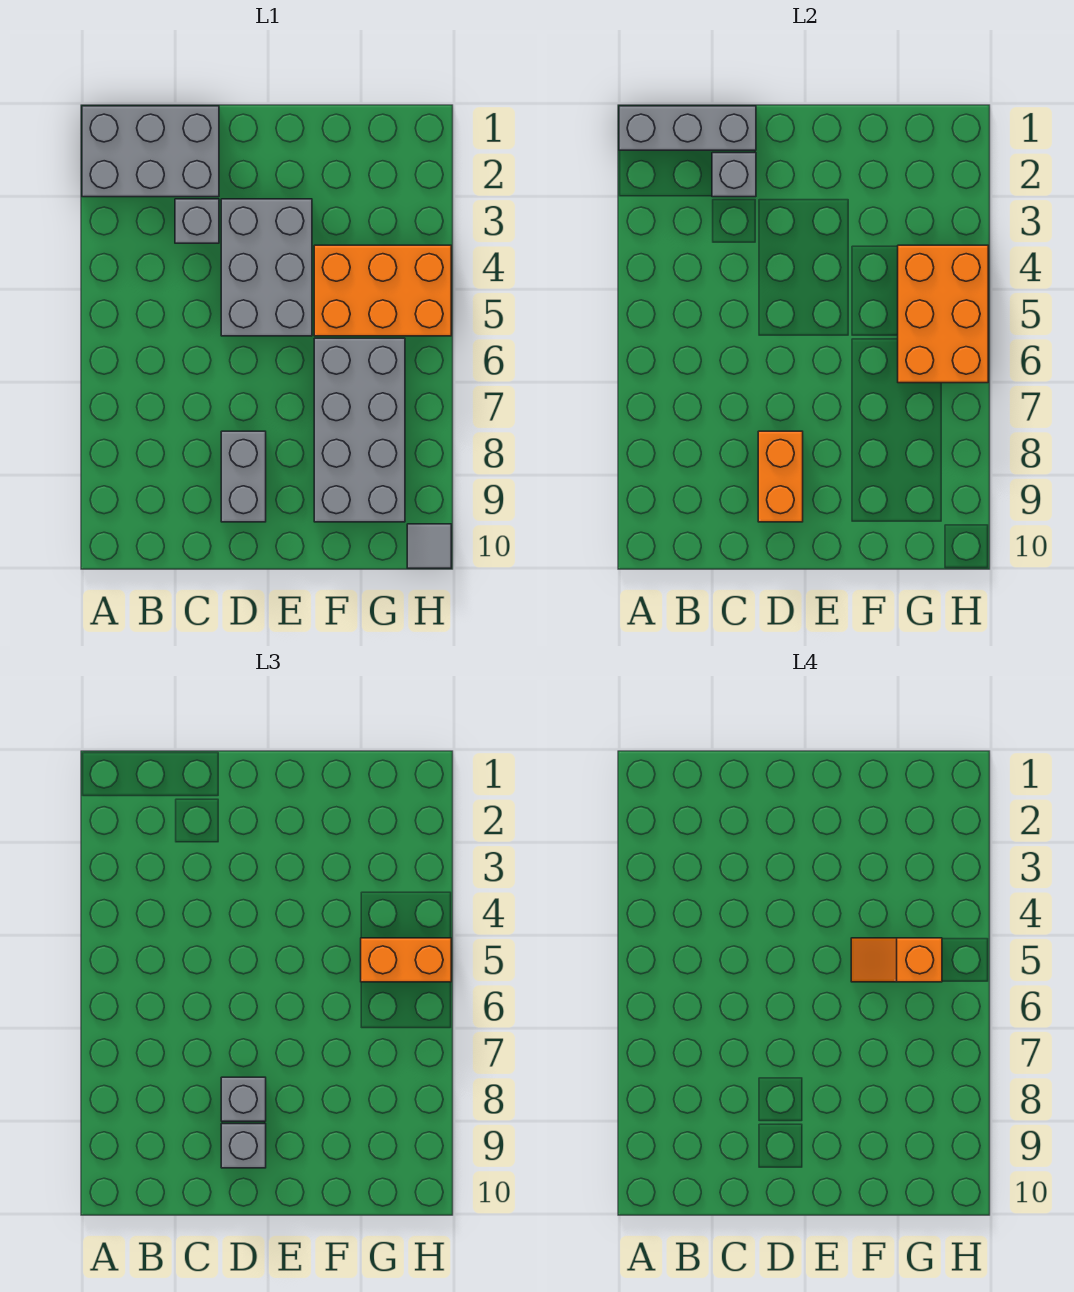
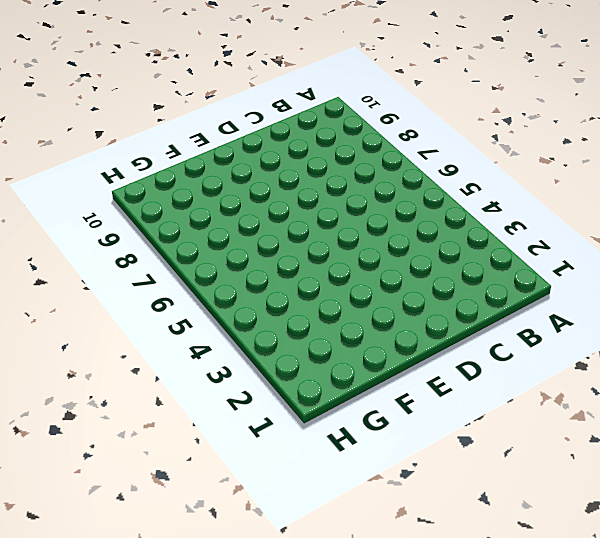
none -> grey brick A1:C2 level 1
none -> grey brick C3 level 1
none -> grey brick D3:E5 level 1

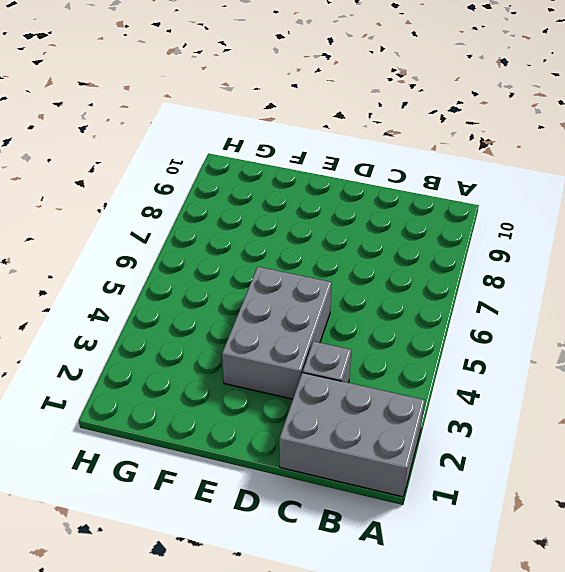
none -> grey brick D8:D9 level 1
none -> orange brick F4:H5 level 1
none -> grey brick F6:G9 level 1

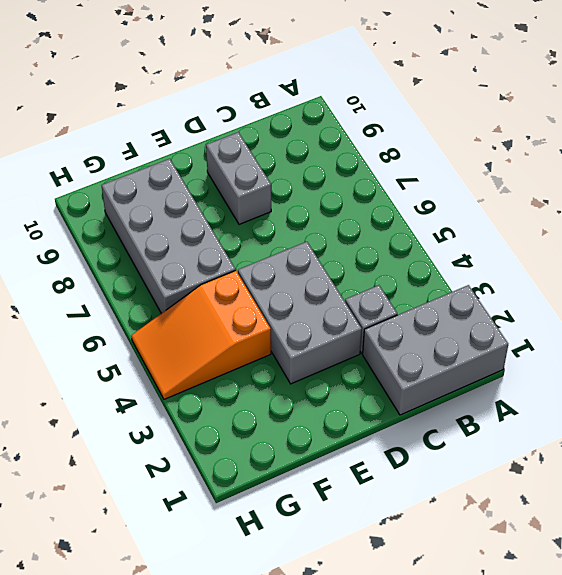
orange slope F4:H5 level 1 top F -> orange brick F4:H5 level 1
none -> grey tile H10 level 1
none -> grey brick A1:C1 level 2
none -> grey brick C2 level 2

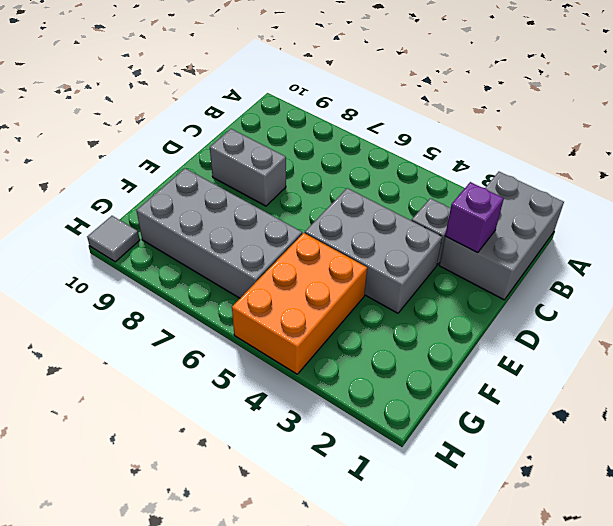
purple brick C2 level 2 -> grey brick C2 level 2
none -> grey brick A1:C1 level 2
none -> orange brick D8:D9 level 2
none -> orange brick G4:H6 level 2

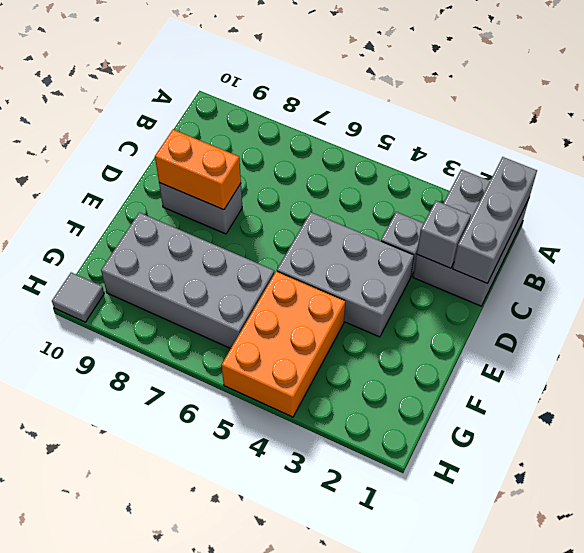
none -> orange brick G4:H6 level 2
none -> grey brick D8 level 3
none -> grey brick D9 level 3

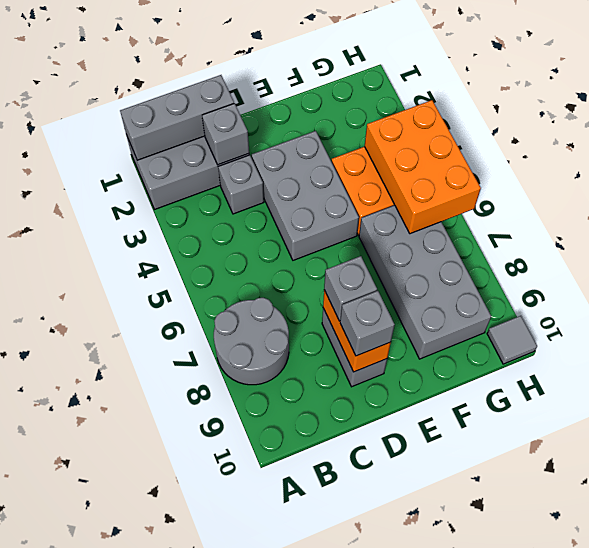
grey round brick A7:B8 level 1 -> none
none -> orange brick G5:H5 level 3
none -> orange slope F5:G5 level 4 top G

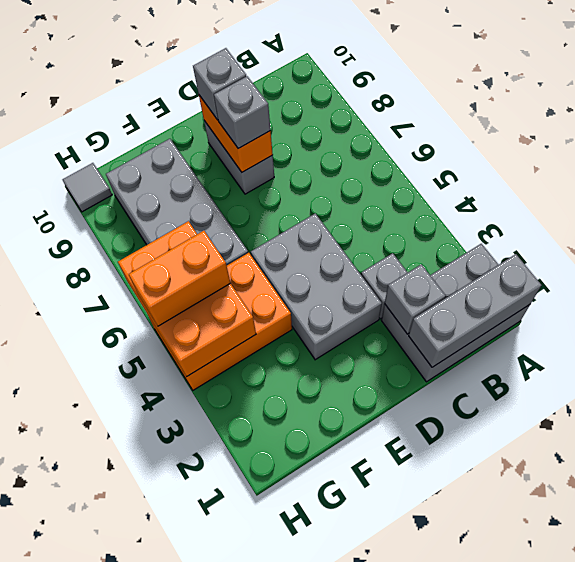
none -> orange slope F5:G5 level 4 top G

